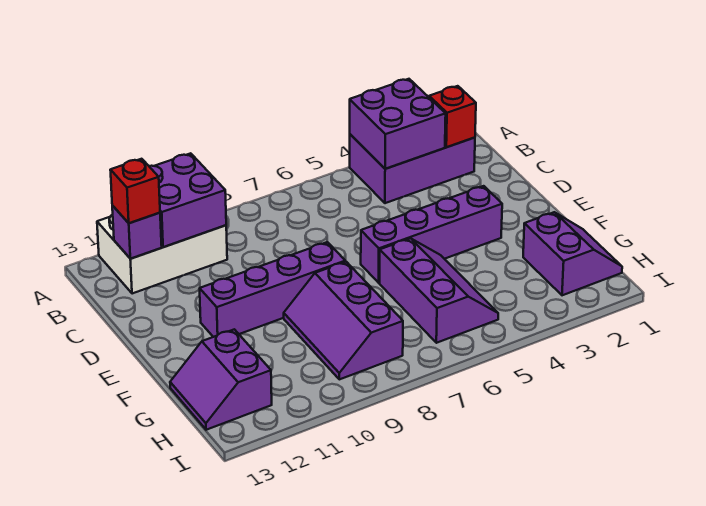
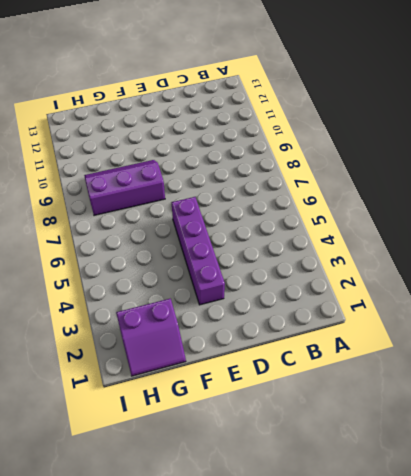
none -> purple brick A2:B4 level 1
none -> white brick A10:B12 level 1
none -> purple brick E8:E11 level 1

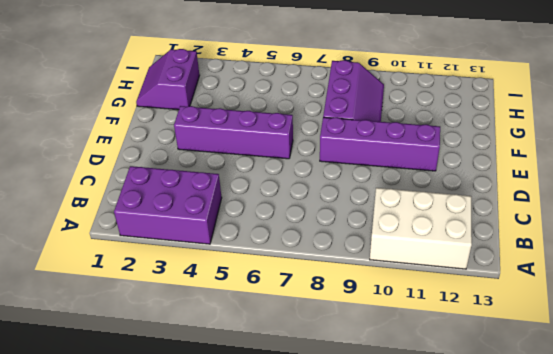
none -> purple slope F5:H6 level 1 top 6
none -> purple slope G12:H13 level 1 top 12
none -> purple brick A3:B4 level 2

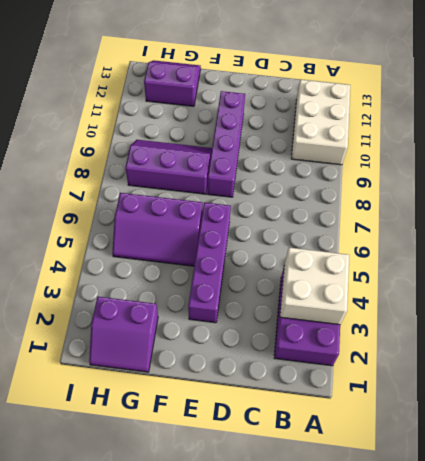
white brick A3:B4 level 2 -> purple brick A3:B4 level 2
none -> purple brick A10:B11 level 2
none -> red brick B2 level 2
none -> purple brick B12 level 2

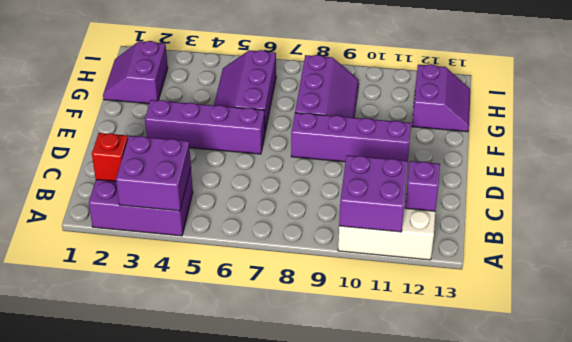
none -> red brick B12 level 3

